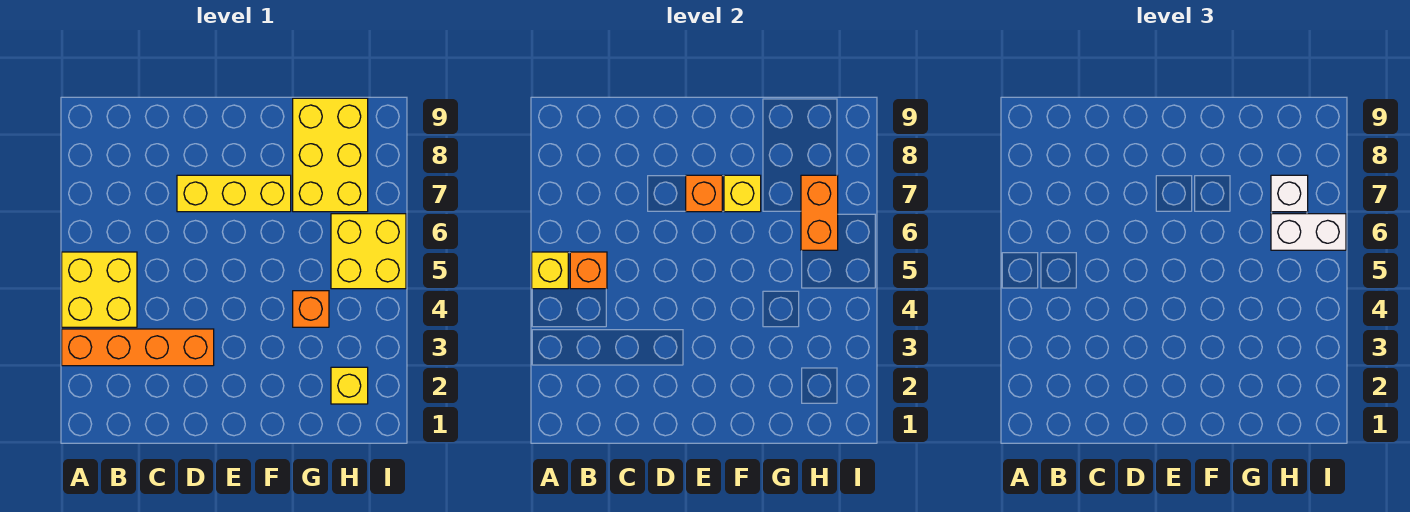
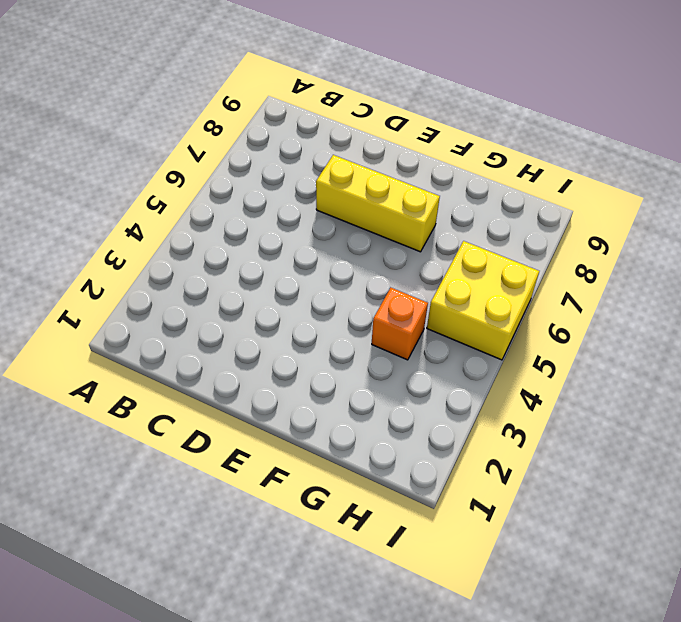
none -> orange brick A3:D3 level 1
none -> yellow brick A4:B5 level 1
none -> yellow brick G7:H9 level 1

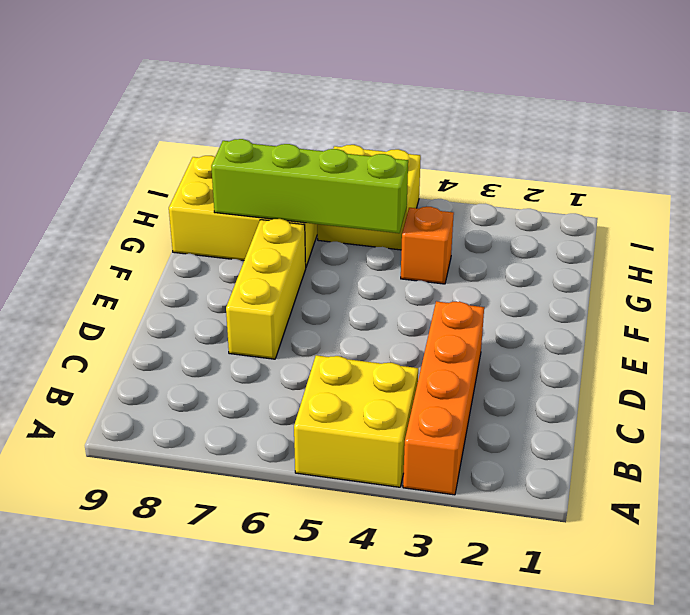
lime brick G5:G8 level 2 -> none
none -> yellow brick H2 level 1
none -> yellow brick A5 level 2
none -> orange brick B5 level 2

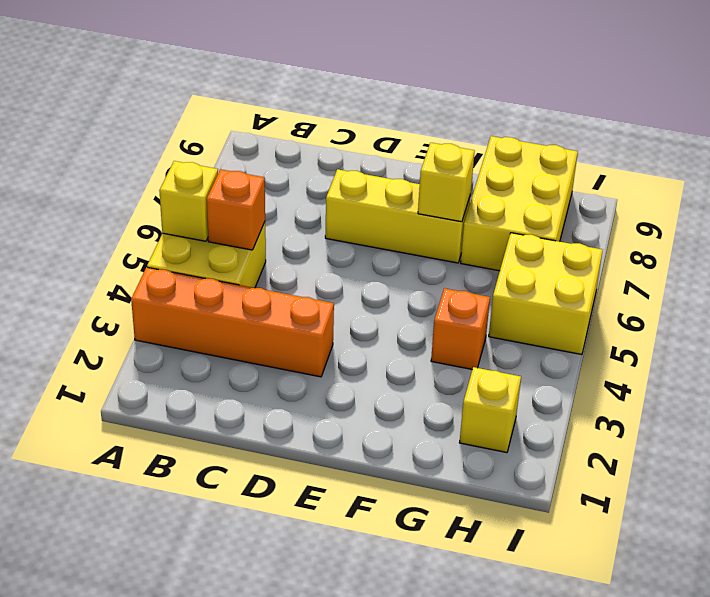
none -> orange brick E7 level 2
none -> orange brick H6:H7 level 2
none -> white brick H6:I6 level 3

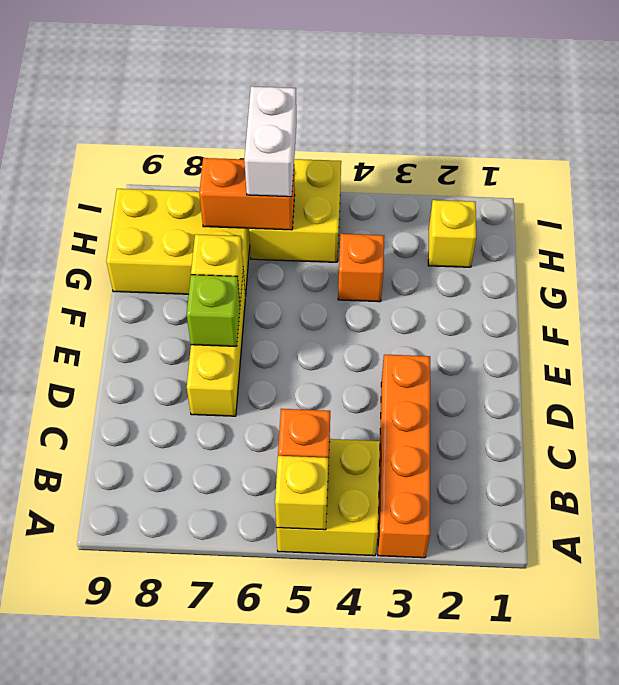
lime brick E7 level 2 -> orange brick E7 level 2
none -> white brick H7 level 3

